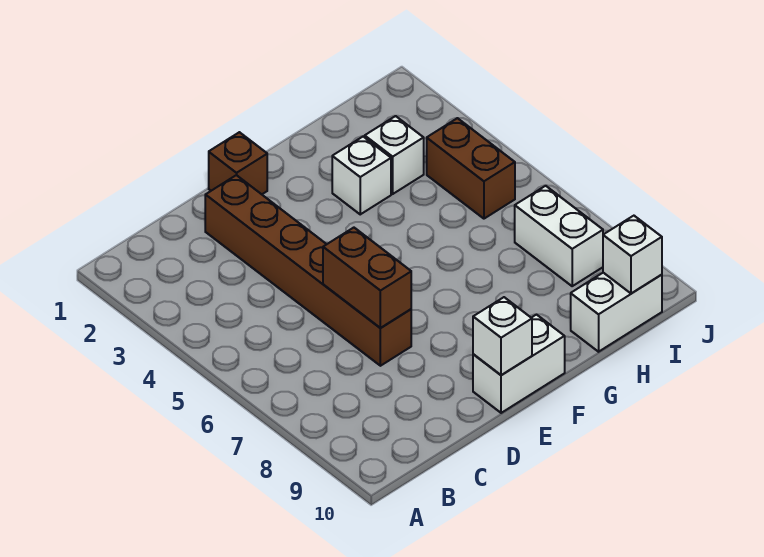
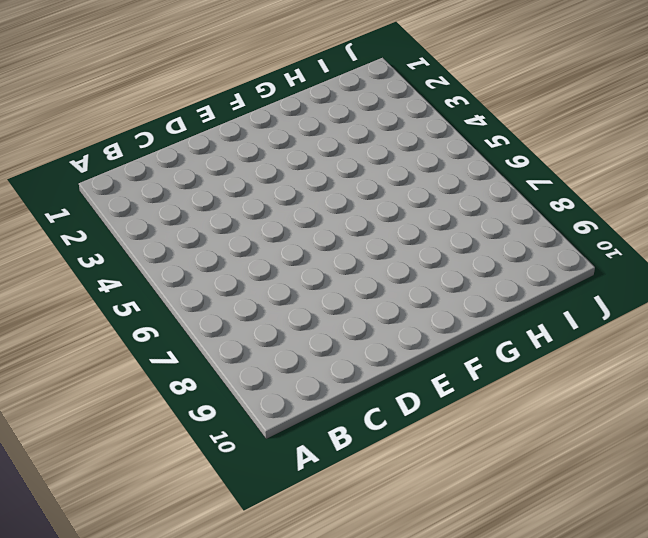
none -> brown brick D2:D7 level 1
none -> brown brick E1 level 1

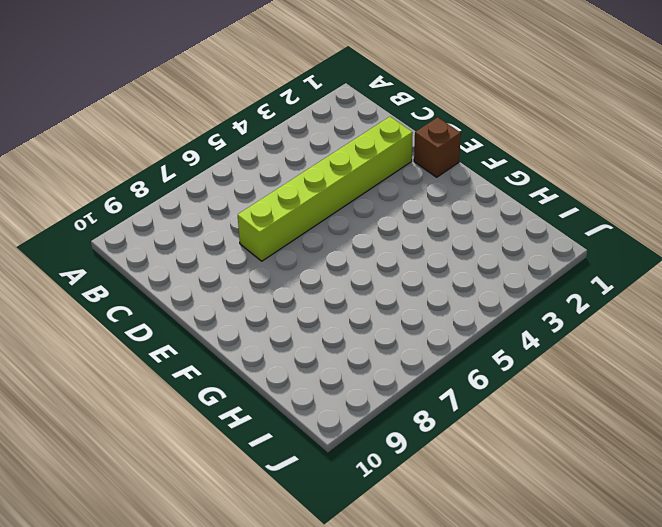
lime brick D2:D7 level 1 -> brown brick D2:D7 level 1
none -> white brick E10:F10 level 1
none -> white brick G3 level 1

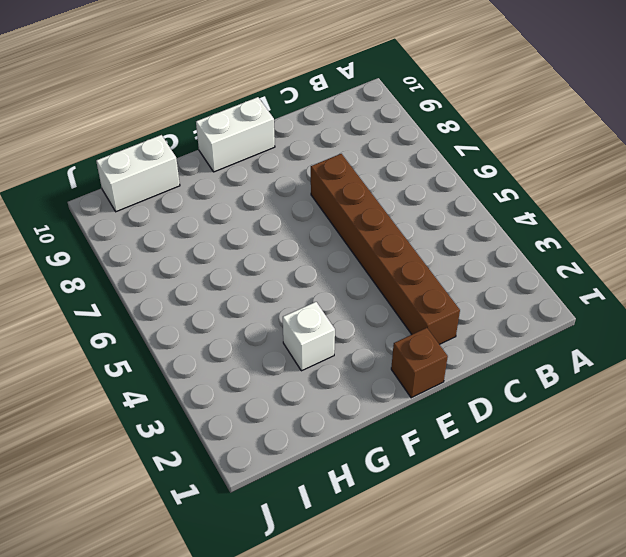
none -> white brick H3 level 1
none -> brown brick I4:I5 level 1

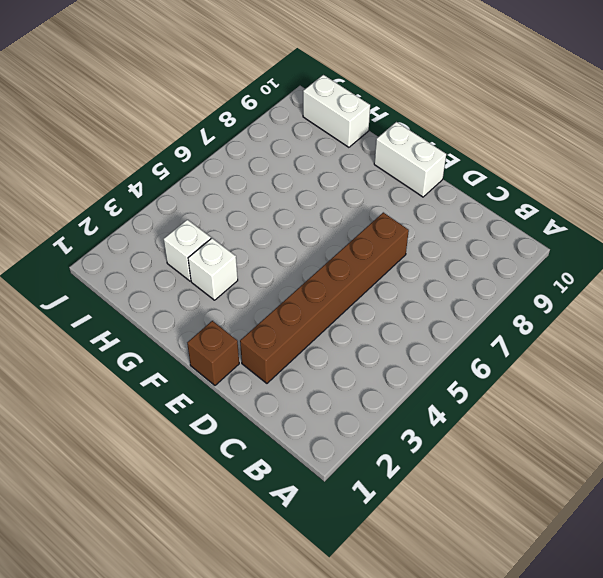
none -> brown brick I4:I5 level 1
none -> white brick I7:I8 level 1

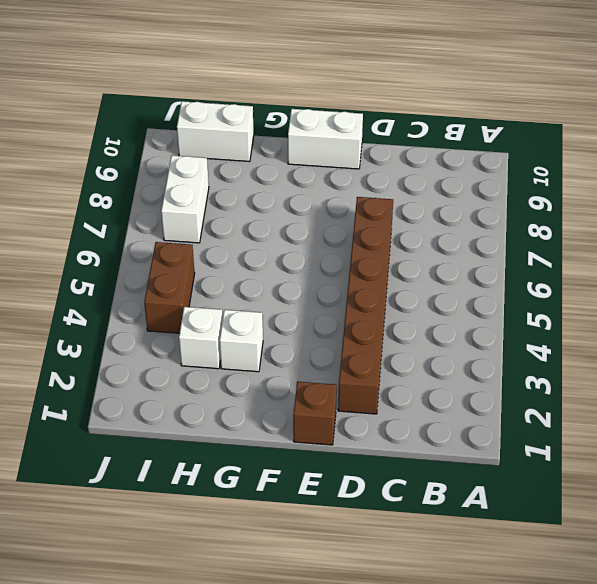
none -> brown brick D6:D7 level 2
none -> white brick E10 level 2

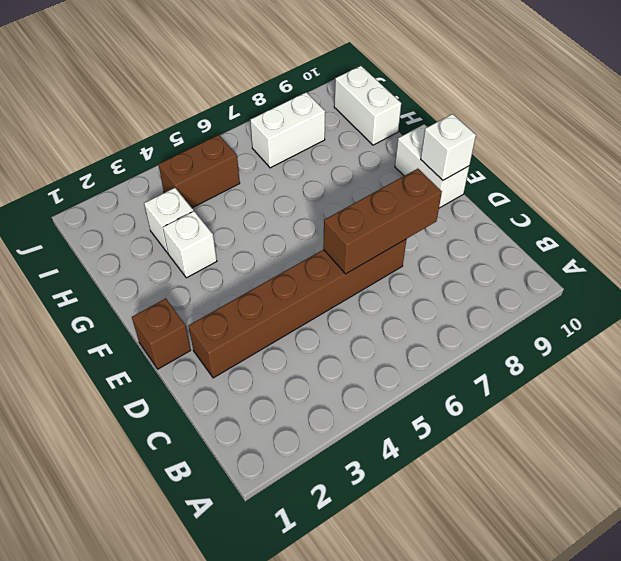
brown brick D6:D8 level 2 -> brown brick D6:D7 level 2
none -> white brick I10 level 2

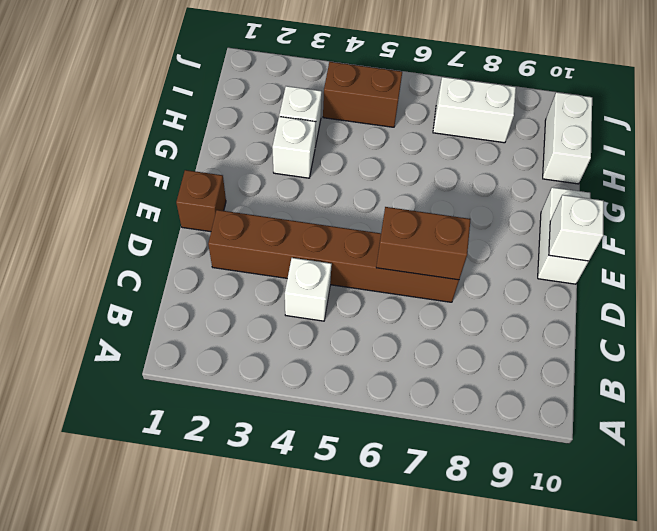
white brick C4 level 1 -> white brick I10 level 2

